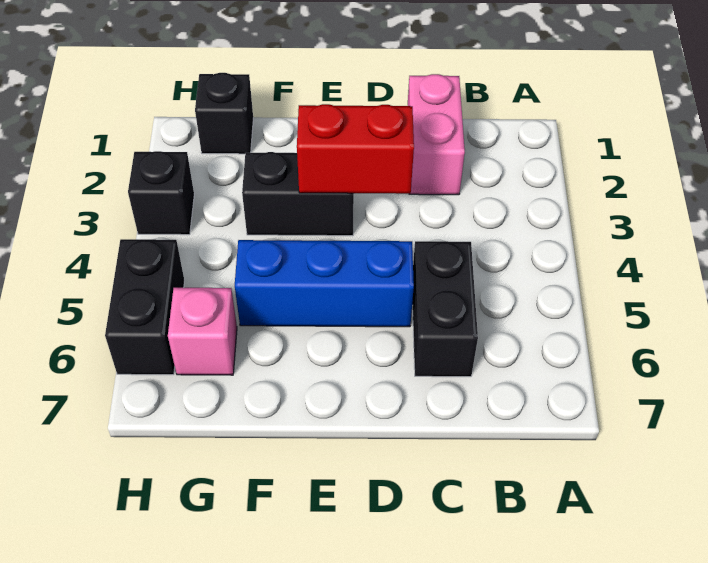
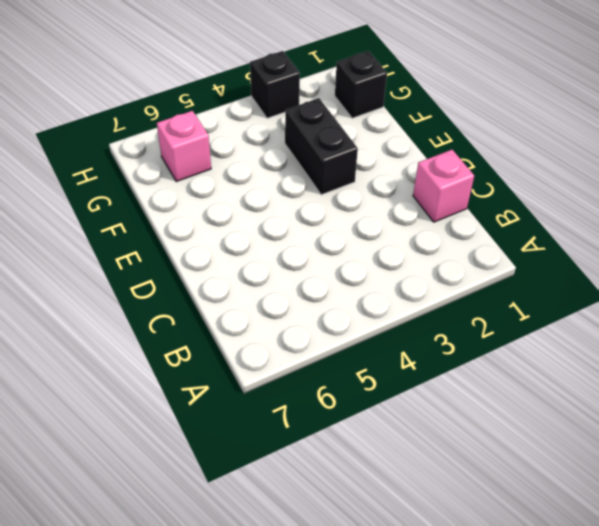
pink brick C1 level 1 -> pink brick C1:C2 level 1
none -> black brick C5:C6 level 1
none -> blue brick D5:F5 level 1

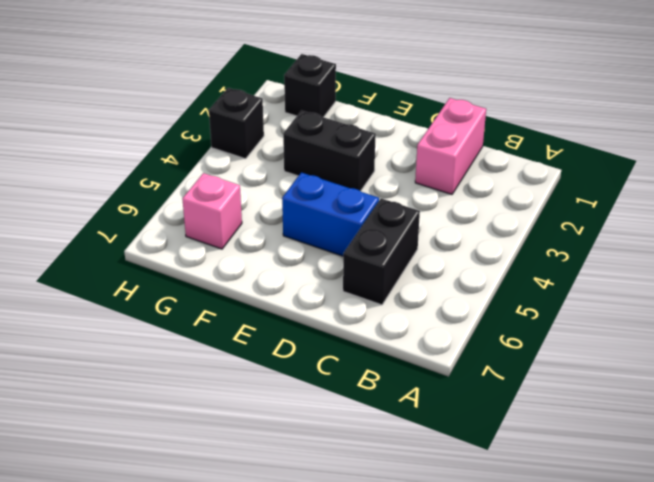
blue brick D5:E5 level 1 -> blue brick D5:F5 level 1
none -> black brick H5:H6 level 1
none -> red brick D3:E3 level 2

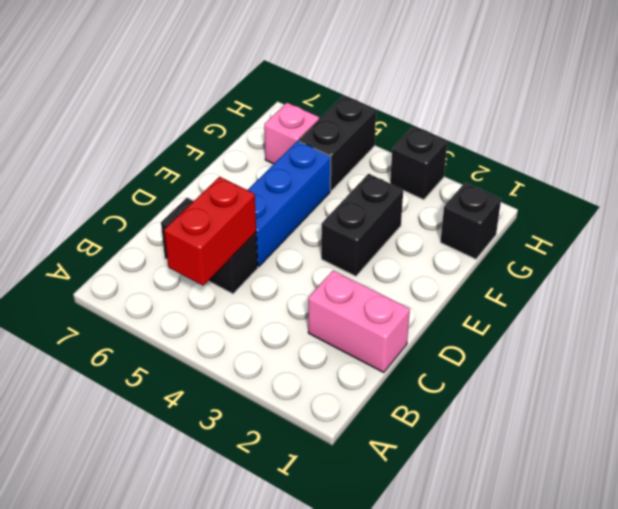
red brick B5:C5 level 2 -> red brick D3:E3 level 2
black brick G5:H5 level 1 -> black brick H5:H6 level 1

